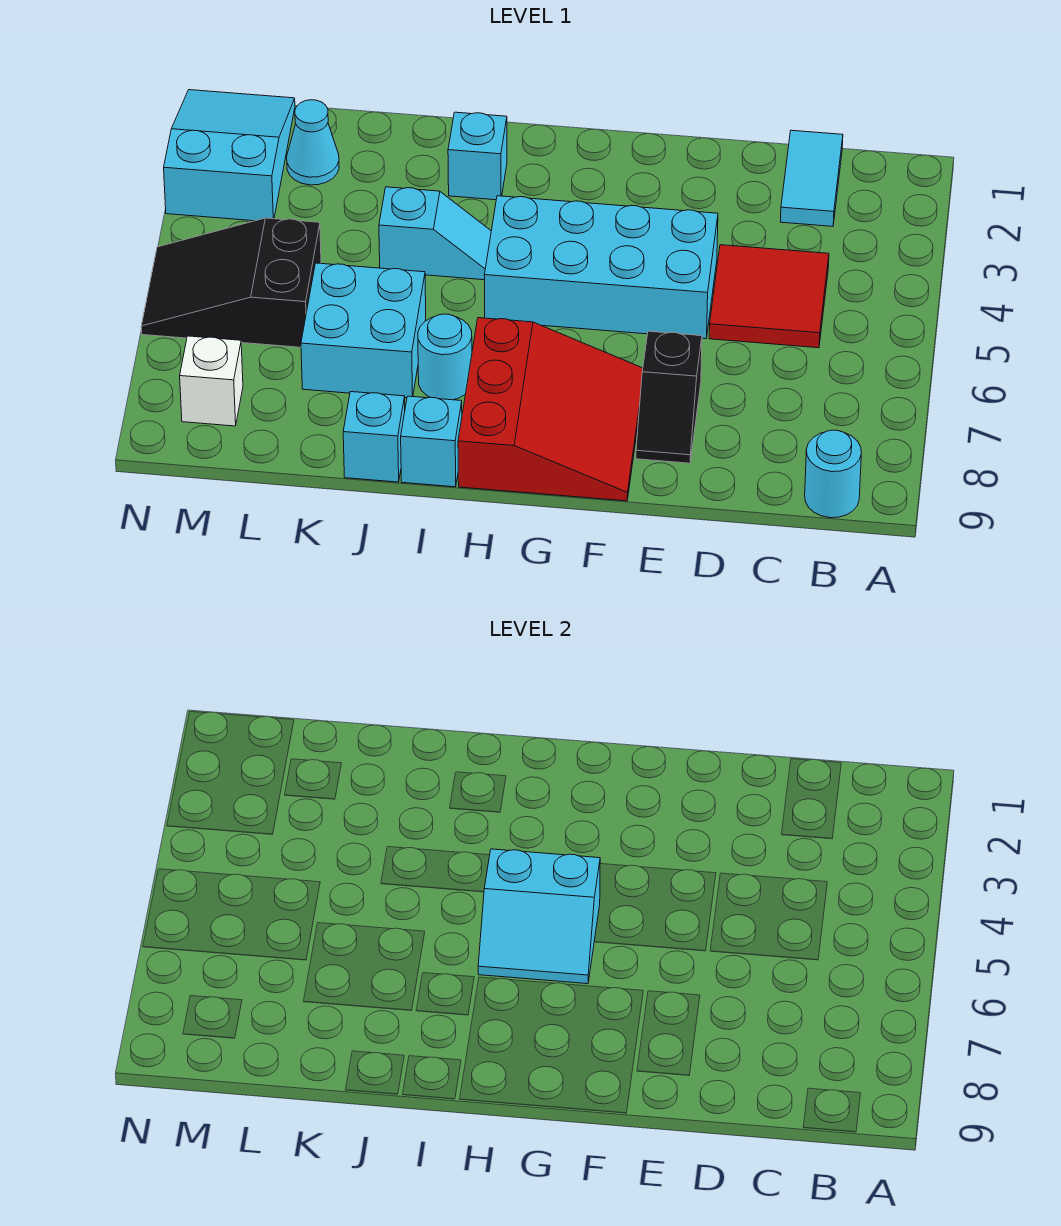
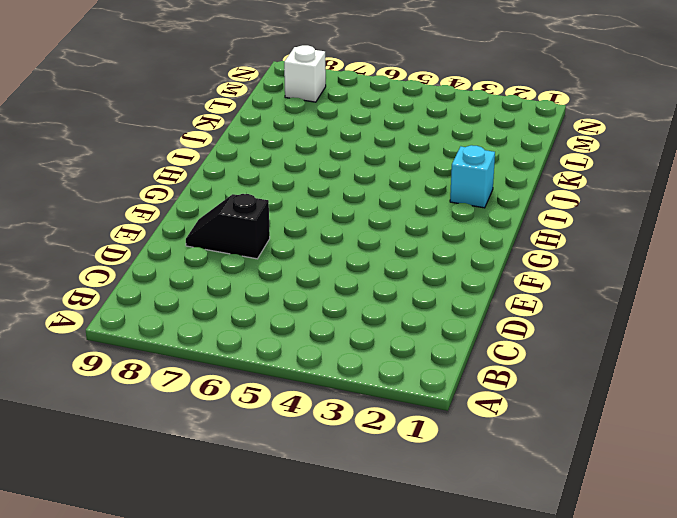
none -> cyan round brick B9 level 1
none -> cyan tile C1:C2 level 1
none -> red tile C4:D5 level 1

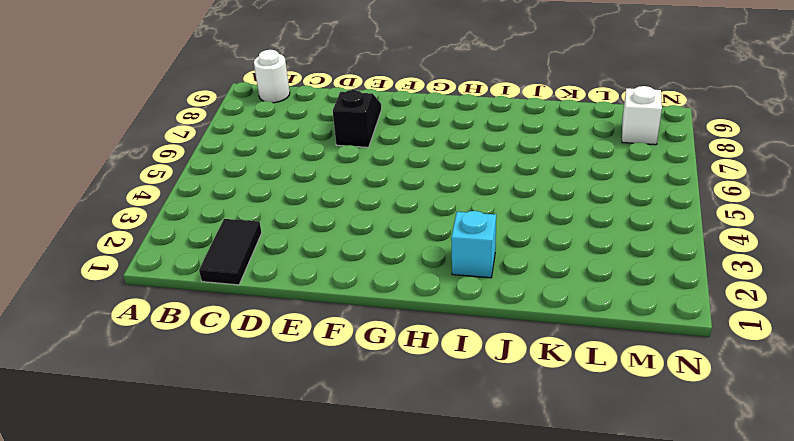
white round brick B9 level 1 -> cyan round brick B9 level 1
black tile C1:C2 level 1 -> cyan tile C1:C2 level 1
none -> red tile C4:D5 level 1
none -> cyan brick E4:H5 level 1
none -> red slope F7:H9 level 1 top H

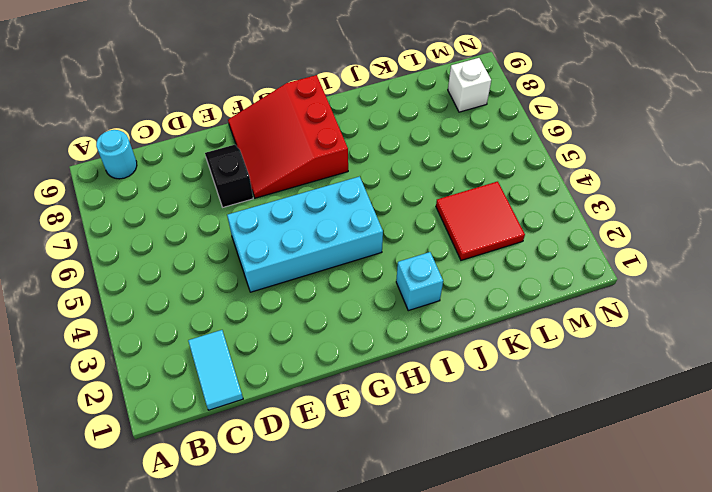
red tile K3:L4 level 1 -> red tile C4:D5 level 1
none -> cyan slope I4:J4 level 1 top J
none -> cyan round brick I7 level 1
none -> cyan brick I9 level 1

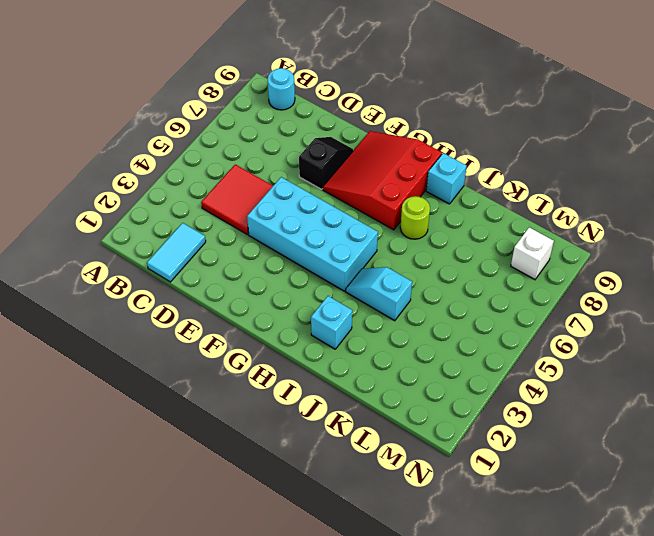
lime round brick I7 level 1 -> cyan round brick I7 level 1
none -> cyan brick J6:K7 level 1
none -> cyan brick J9 level 1
none -> cyan cone L2 level 1

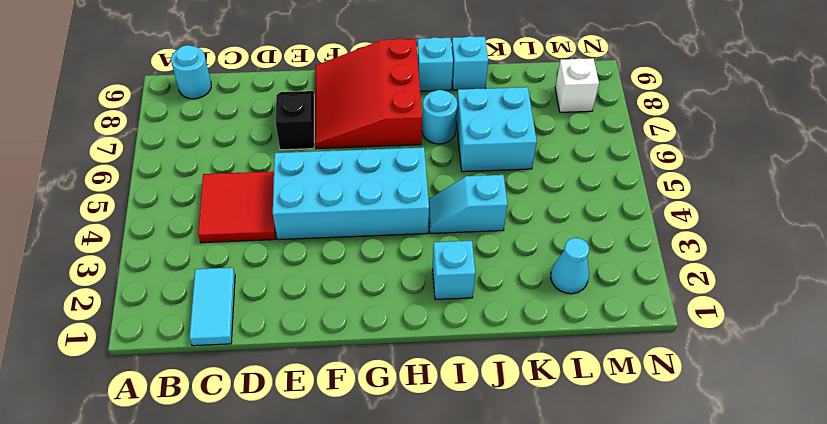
none -> black slope L5:N6 level 1 top L
none -> cyan slope M1:N3 level 1 top 3
none -> cyan slope G5:H6 level 2 top 5

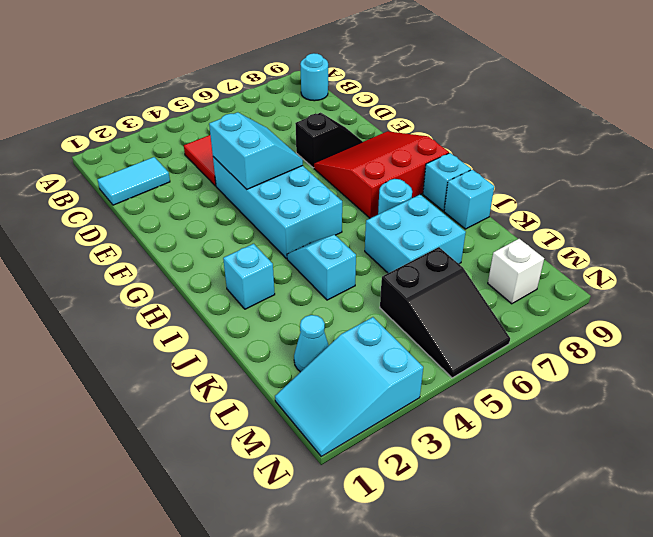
cyan slope E4:F5 level 2 top 4 -> cyan slope G5:H6 level 2 top 5

